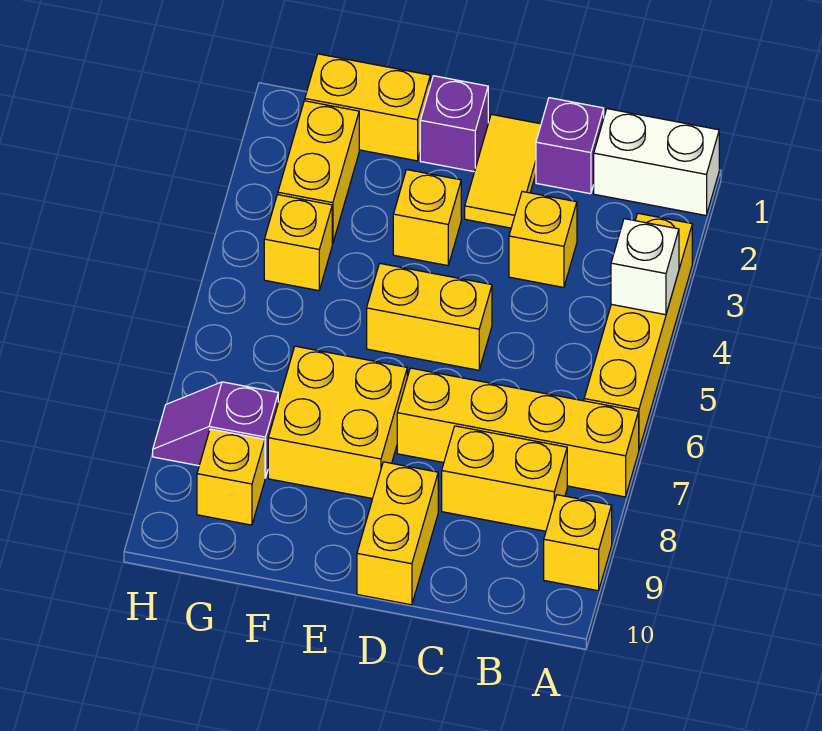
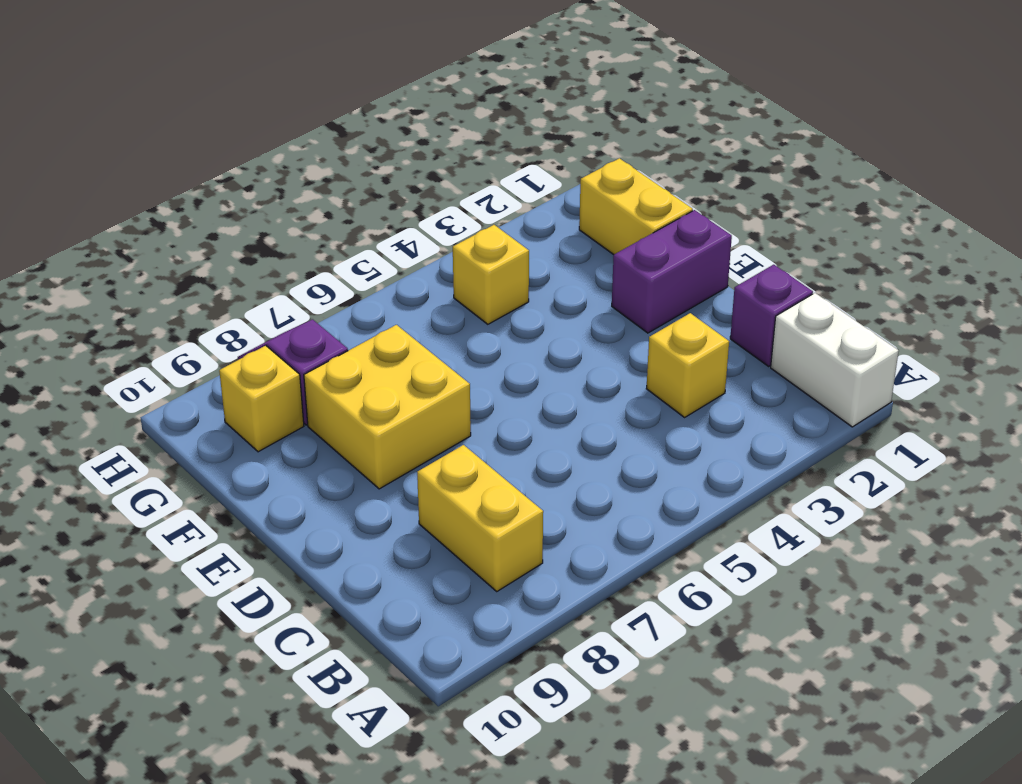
purple brick E1:E2 level 1 -> purple brick E1 level 1
none -> yellow brick A3:A6 level 1
none -> yellow brick A7:D7 level 1
none -> yellow brick A9 level 1

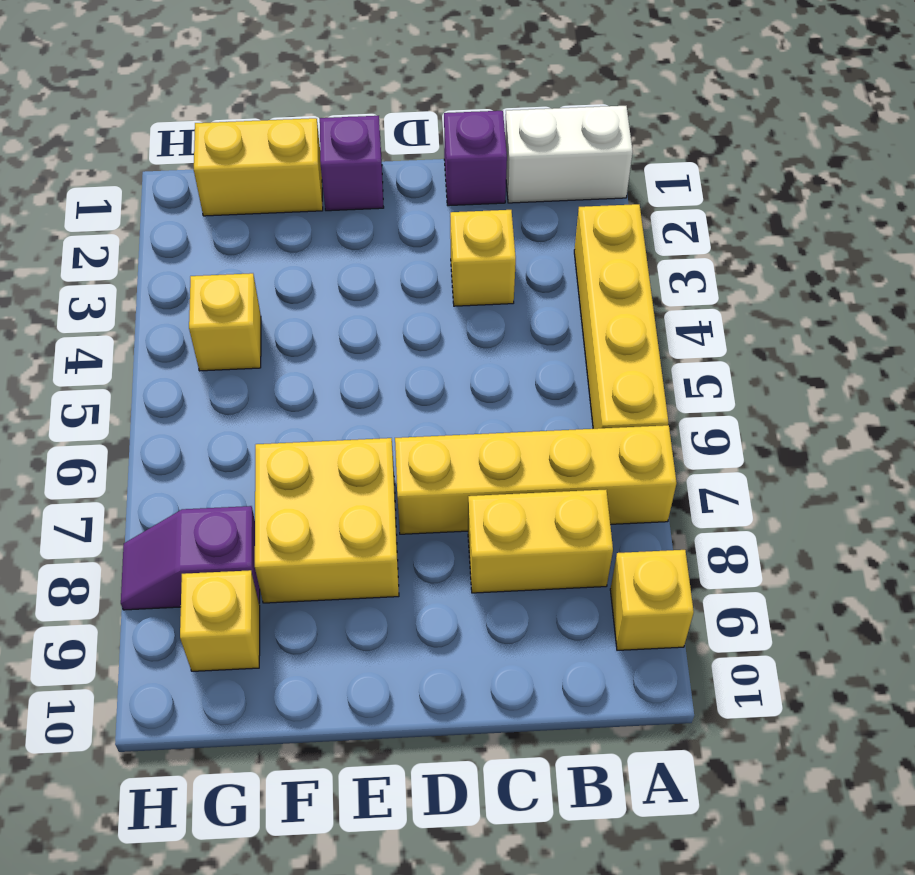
none -> yellow tile D1:D2 level 1
none -> yellow brick D5:E5 level 1
none -> yellow brick D9:D10 level 1

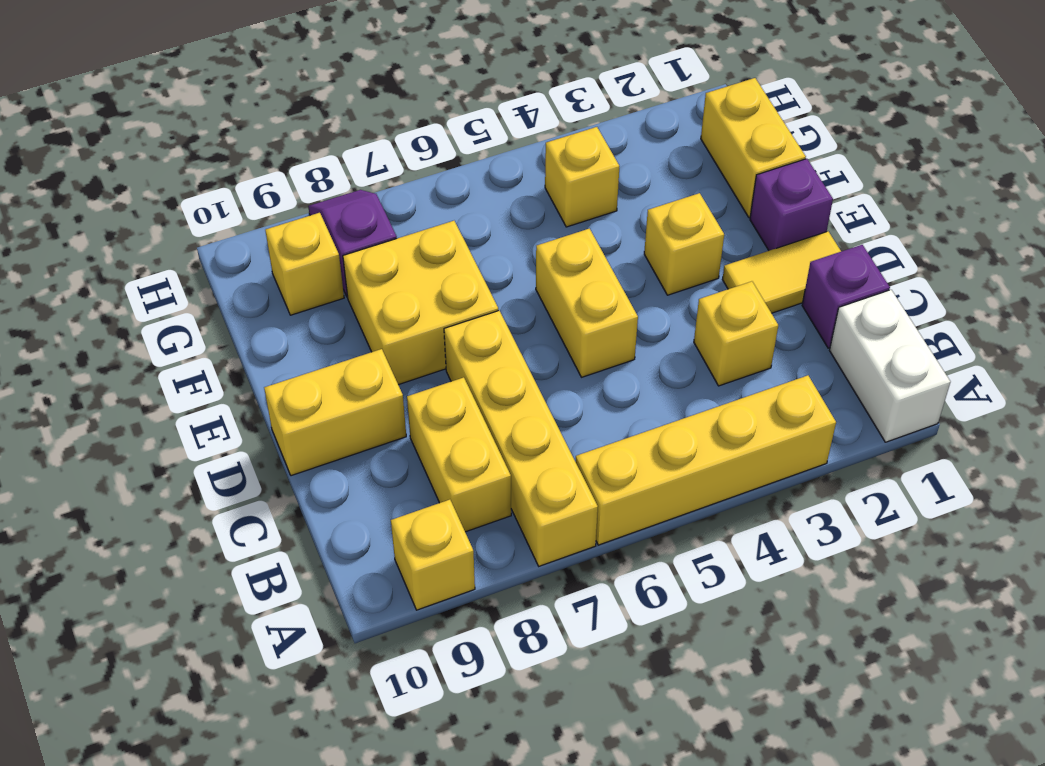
none -> yellow brick G2:G3 level 1
none -> white brick A4 level 2

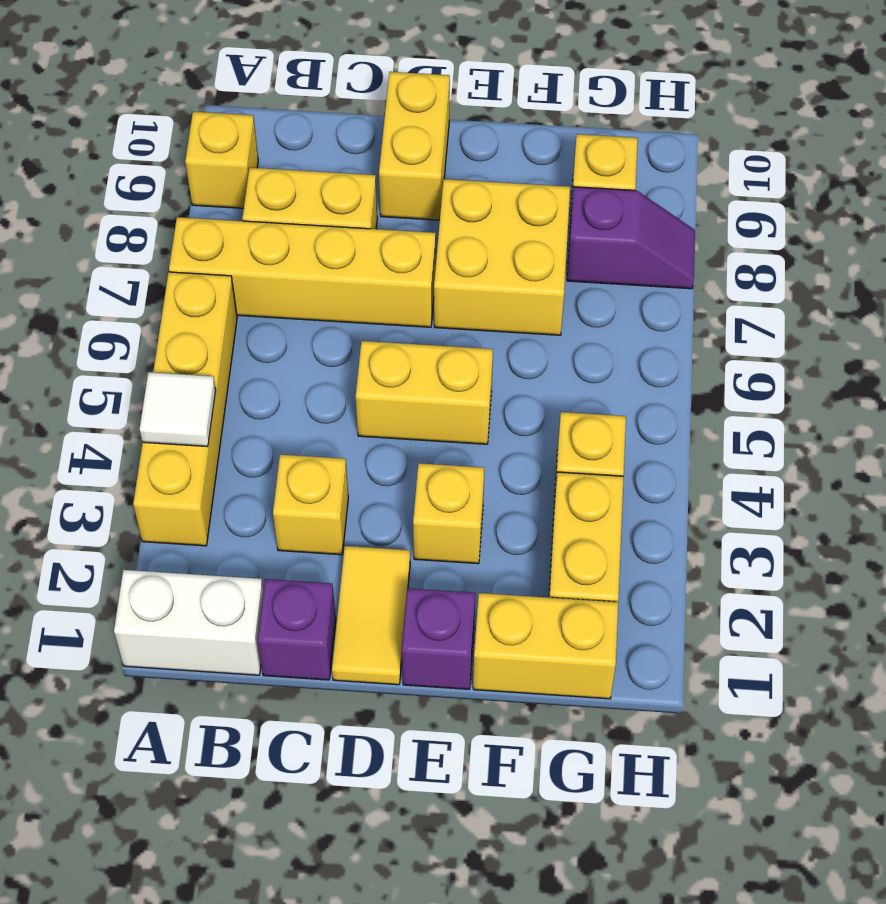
white tile A4 level 2 -> white brick A4 level 2

